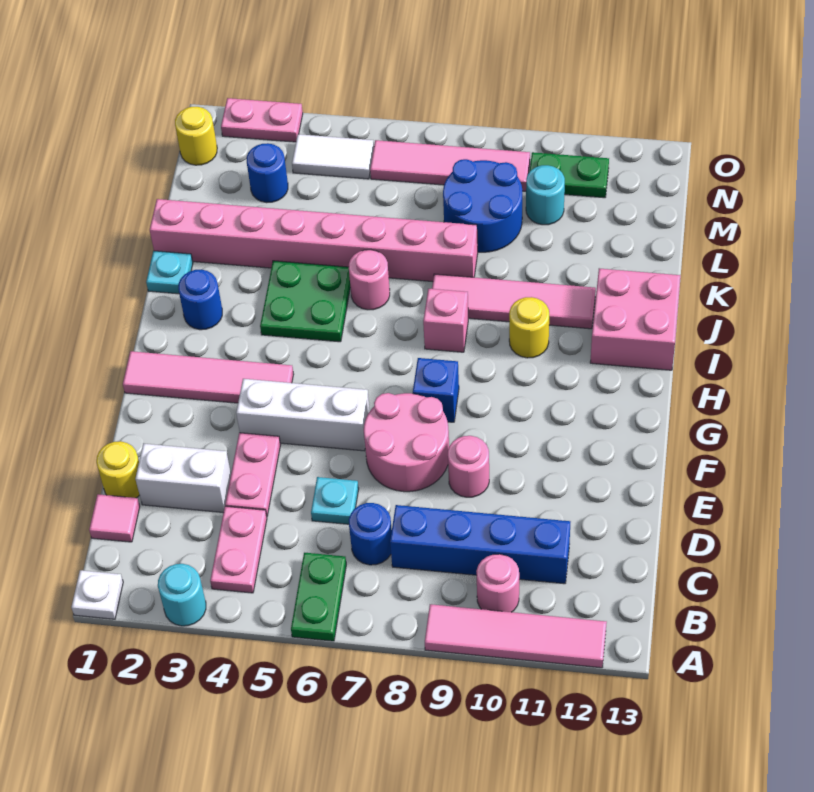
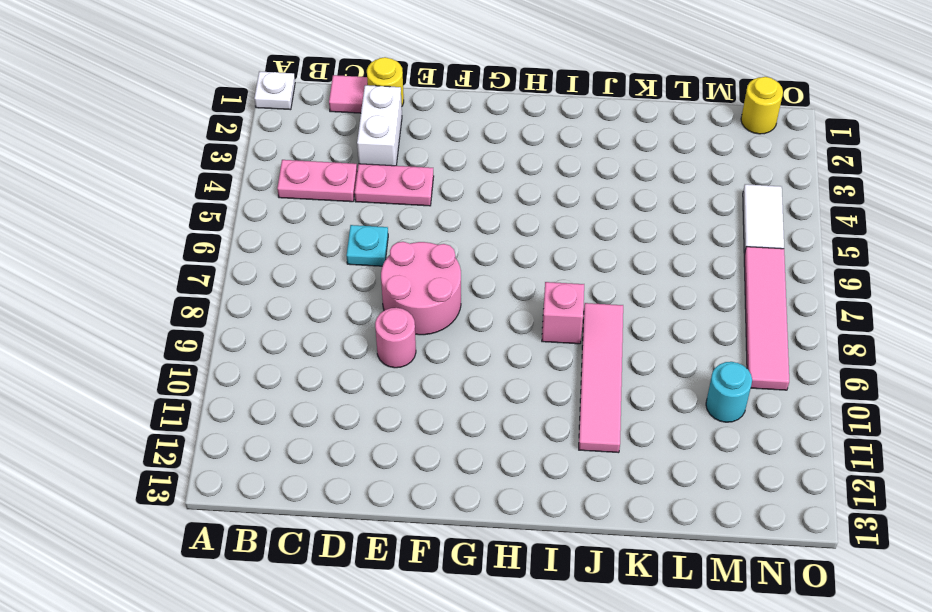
none -> cyan round brick A3 level 1
none -> green plate A6:B6 level 1
none -> pink tile A9:A12 level 1
none -> pink round brick B10 level 1

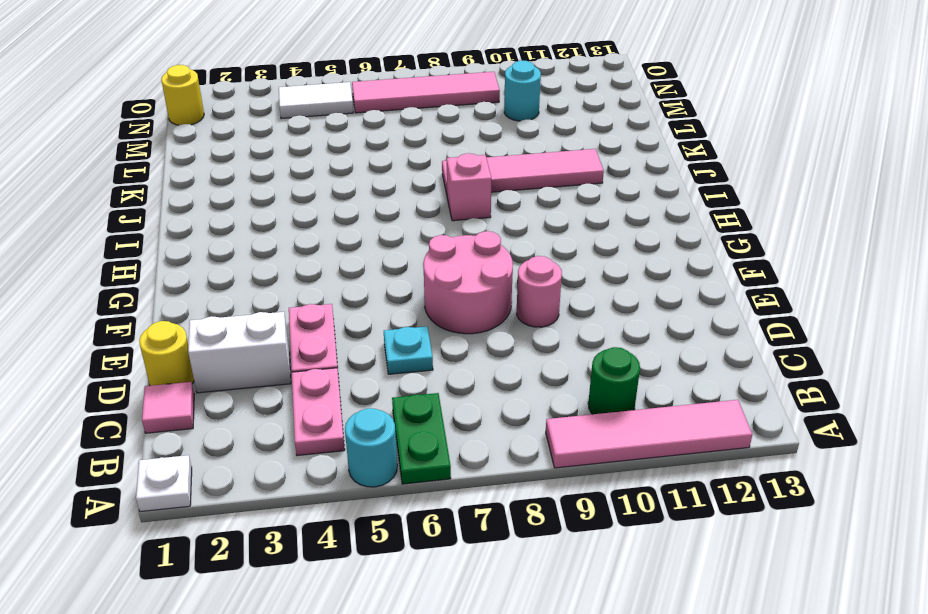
cyan round brick A5 level 1 -> cyan round brick A3 level 1
green round brick B10 level 1 -> pink round brick B10 level 1
none -> blue round brick C7 level 1
none -> blue brick C8:C11 level 1
none -> white brick F4:F6 level 1
none -> pink tile G1:G4 level 1

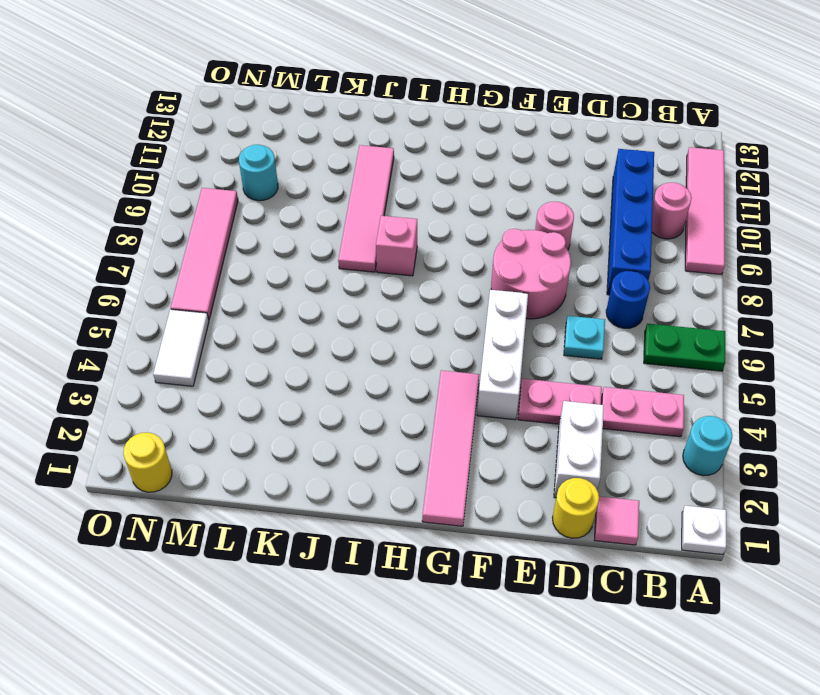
none -> blue brick G8 level 1
none -> blue round brick I2 level 1
none -> green plate I4:J5 level 1
none -> yellow round brick I10 level 1

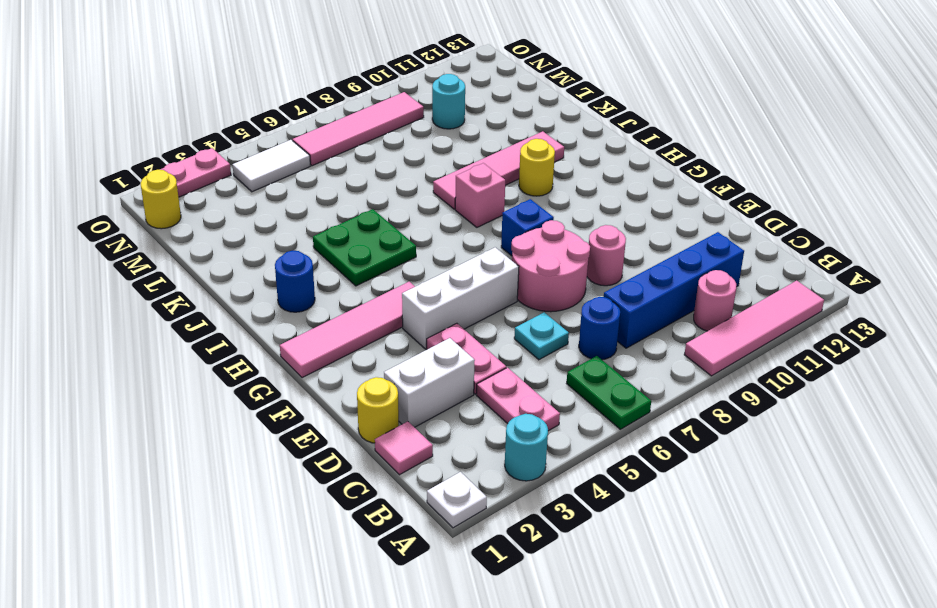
none -> pink brick I12:J13 level 1
none -> cyan plate J1 level 1
none -> pink round brick J6 level 1
none -> pink brick K1:K8 level 1

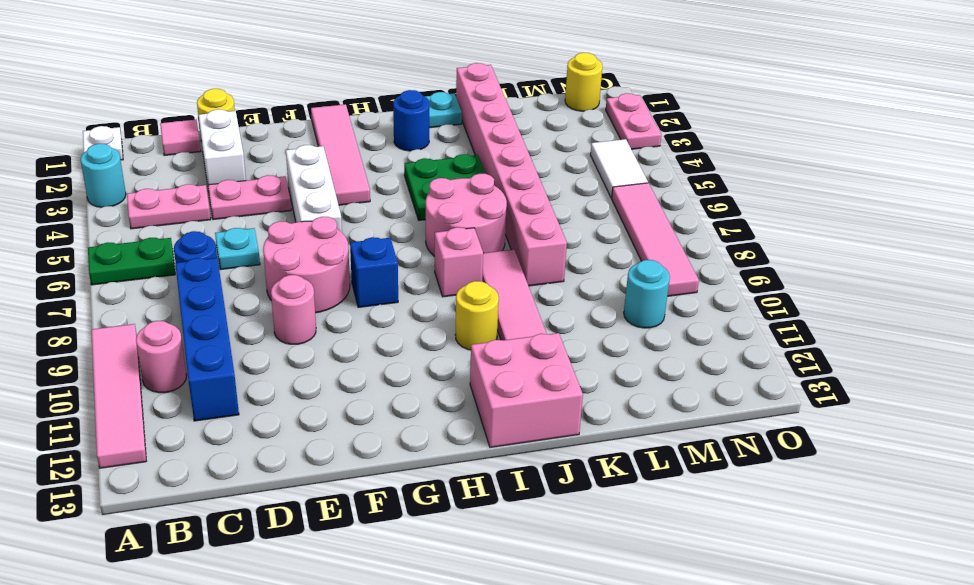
pink round brick I6:J7 level 1 -> pink round brick J6 level 1
none -> blue round brick L8:M9 level 1
none -> blue round brick M3 level 1
none -> green plate N10:N11 level 1

